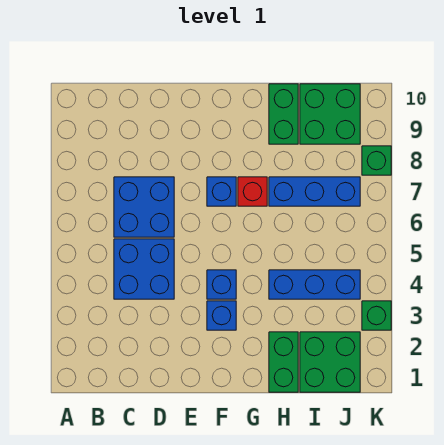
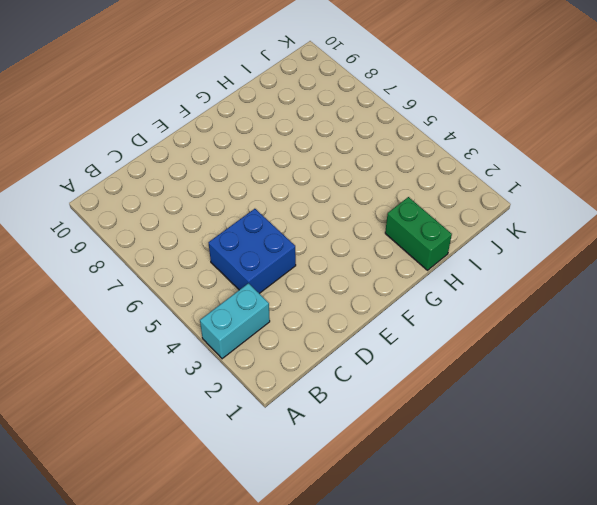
cyan brick A3:B3 level 1 -> none
none -> blue brick C6:D7 level 1
none -> blue brick F3 level 1
none -> blue brick F4 level 1

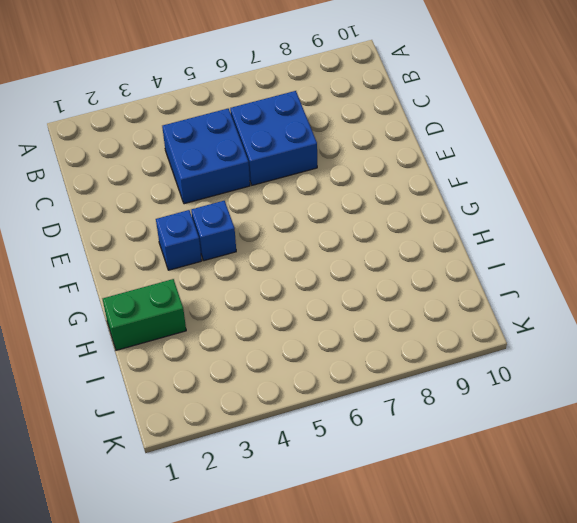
none -> blue brick F7 level 1
none -> red brick G7 level 1
none -> blue brick H4:J4 level 1

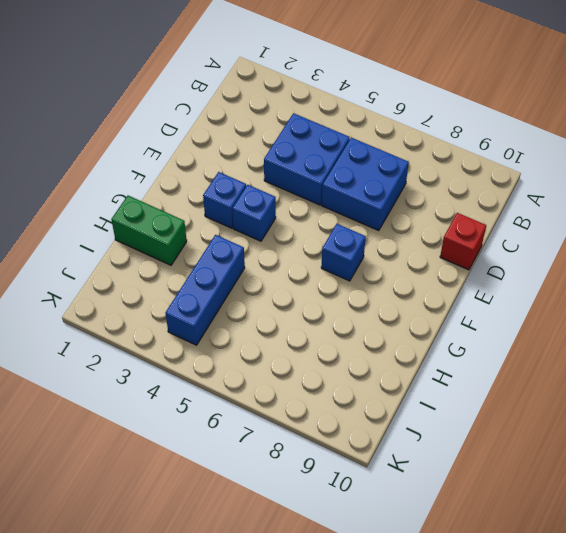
red brick D10 level 1 -> red brick G7 level 1
none -> blue brick H7:J7 level 1
none -> green brick H9:H10 level 1
none -> green brick I1:J2 level 1

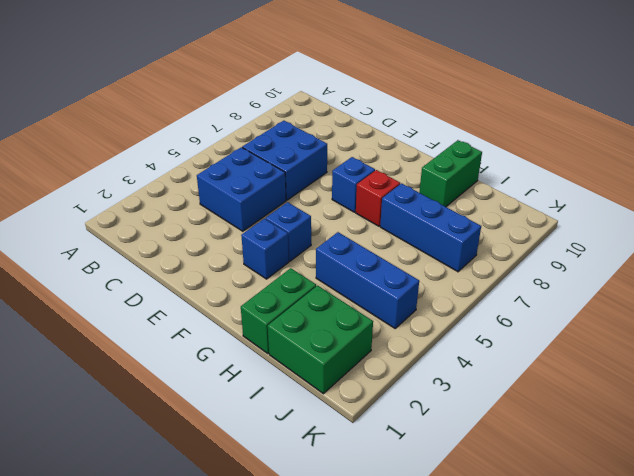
none -> green brick I9:J10 level 1
none -> green brick K3 level 1
none -> green brick K8 level 1

